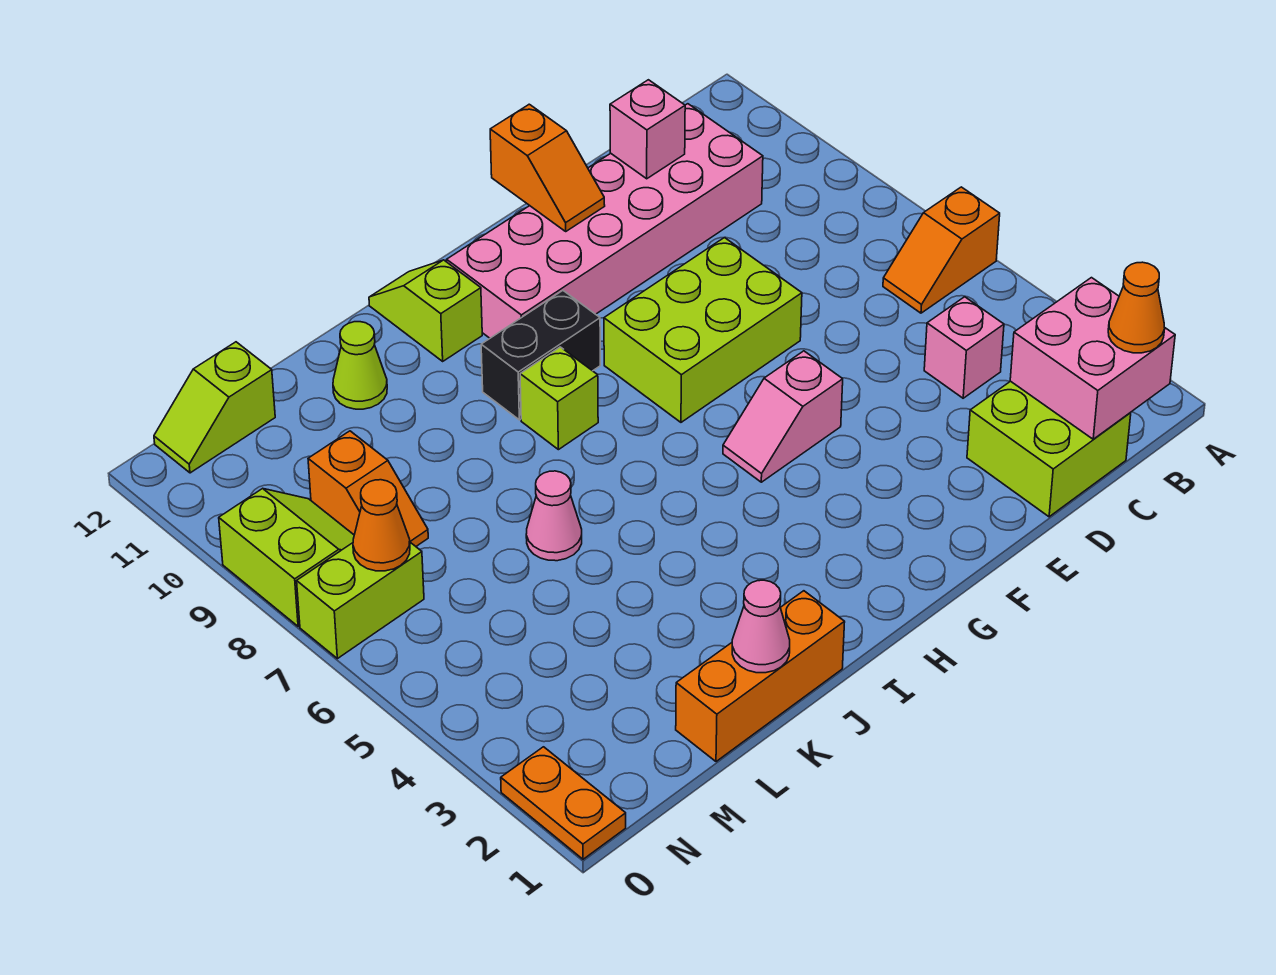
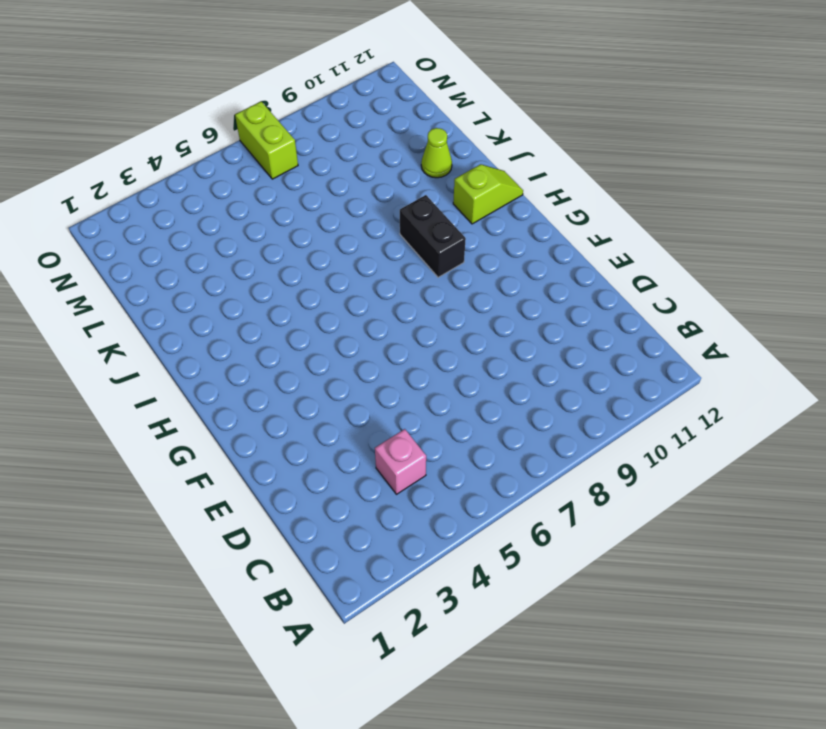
none -> orange slope A6:B6 level 1 top A
none -> lime brick C1:D2 level 1
none -> pink brick C10:H11 level 1

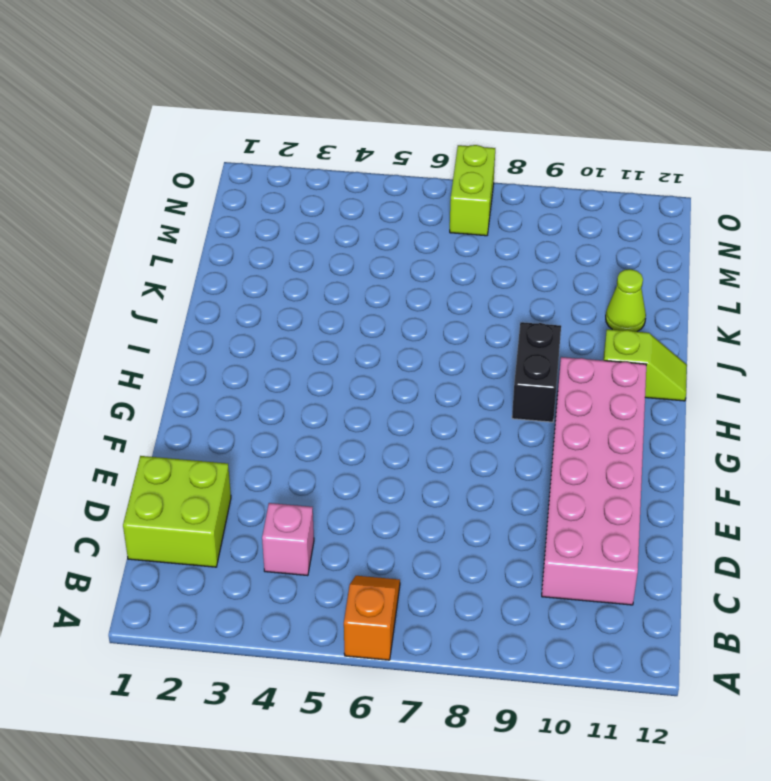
none -> lime brick E7:G8 level 1
none -> pink slope F5:G5 level 1 top F
none -> lime brick I8 level 1

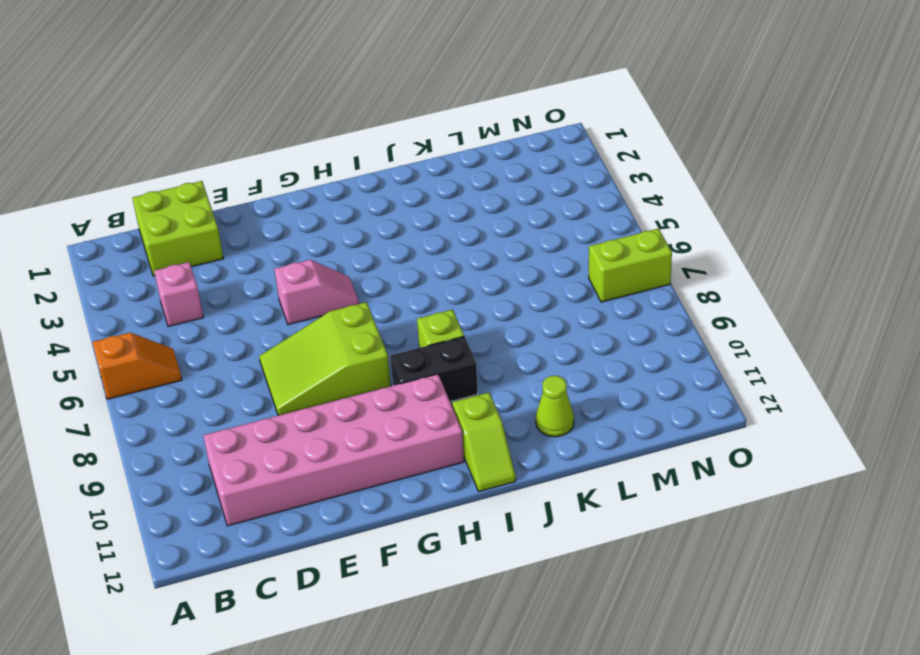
lime slope E7:G8 level 1 top G -> lime brick E7:G8 level 1
none -> orange brick J1:L1 level 1
none -> pink cone K6 level 1
none -> orange slope M8:M9 level 1 top 9

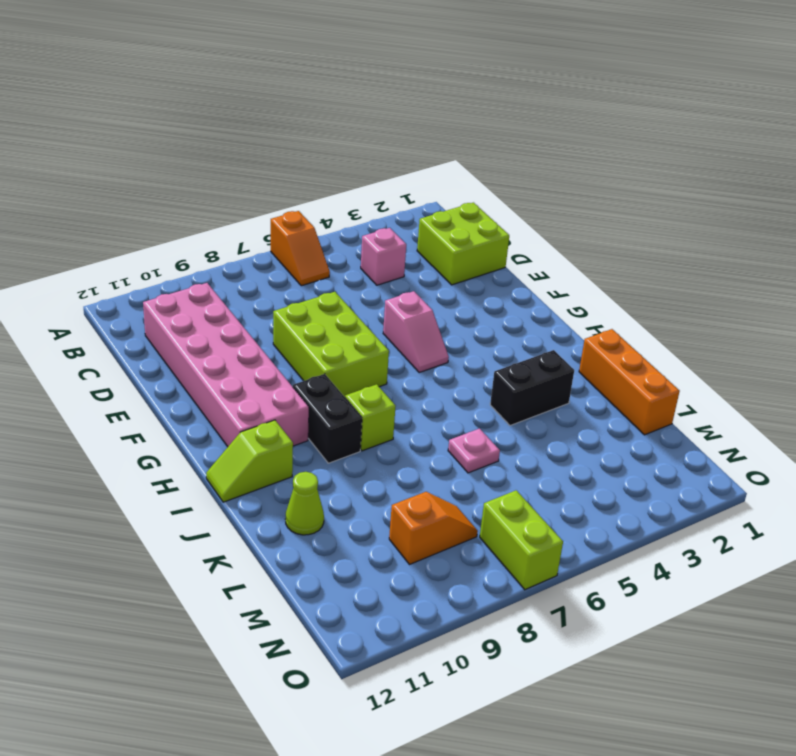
black brick J3:J4 level 1 -> none
pink plate K6 level 1 -> pink cone K6 level 1
none -> lime slope M12:N12 level 1 top M
none -> lime slope N8:O9 level 1 top O
none -> orange plate O1:O2 level 1

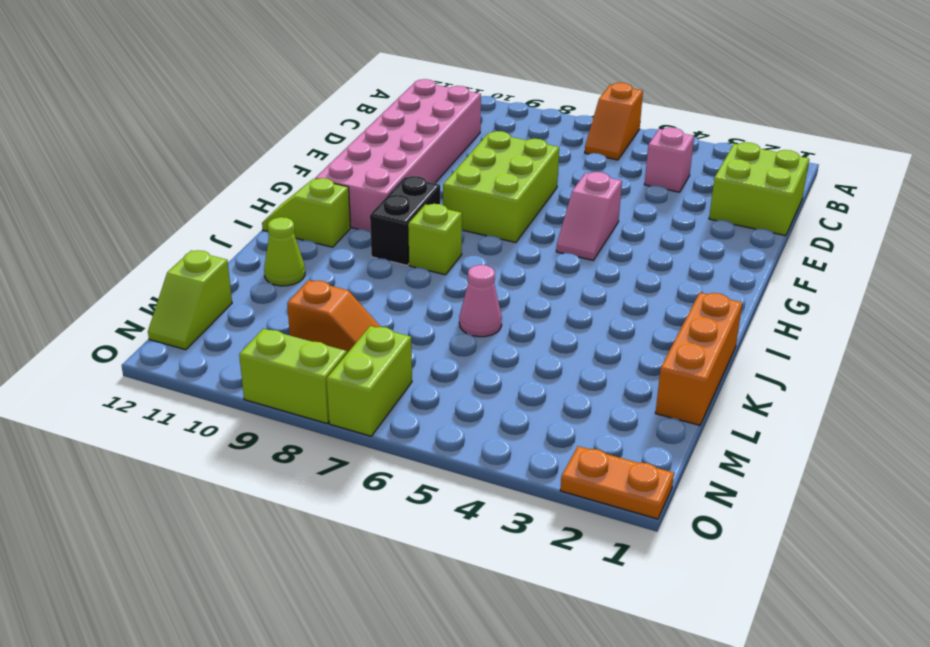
none -> pink brick B1:C2 level 2
none -> pink brick D11 level 2
none -> orange slope F11:F12 level 2 top 12

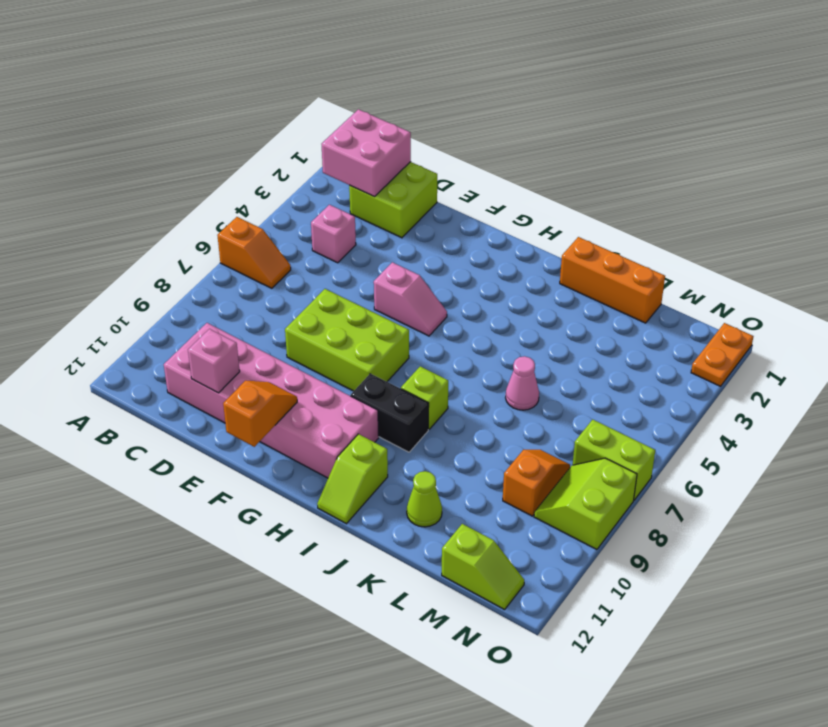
none -> pink cone K1 level 2
none -> orange cone N7 level 2
none -> orange cone B1 level 3

